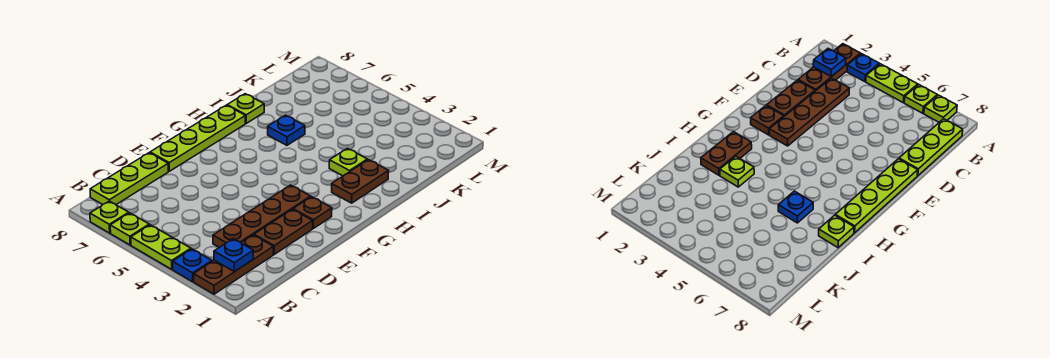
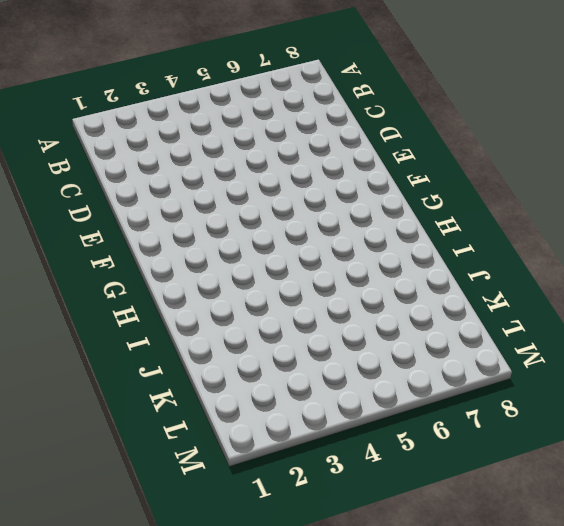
none -> brown plate A2:C2 level 1
none -> blue plate A3 level 1
none -> lime plate A4:A5 level 1

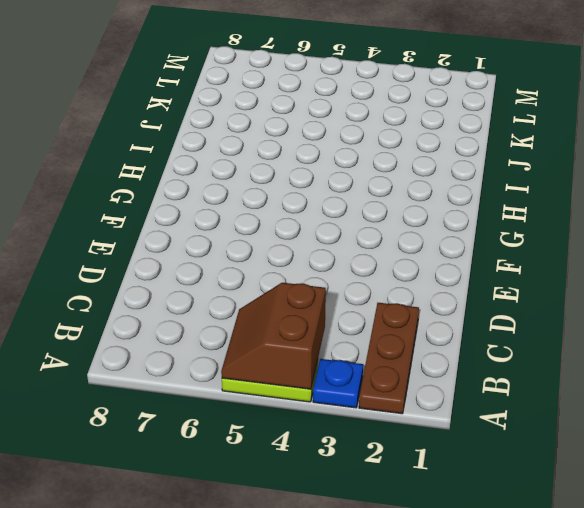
brown slope A4:B5 level 2 top 4 -> none
none -> lime plate A6 level 1
none -> lime plate A7 level 1
none -> lime plate B8:D8 level 1

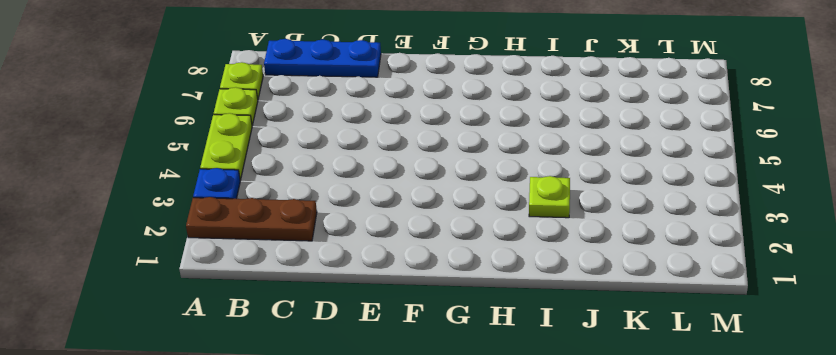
blue plate B8:D8 level 1 -> lime plate B8:D8 level 1
none -> brown plate C3:F3 level 1
none -> brown plate D2:E2 level 1
none -> lime plate E8:H8 level 1

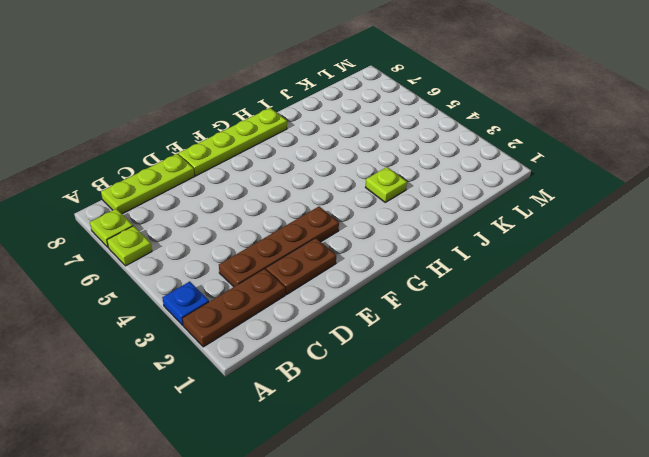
none -> lime plate A4:A5 level 1
none -> brown plate F2 level 1
none -> brown plate H2:I2 level 1

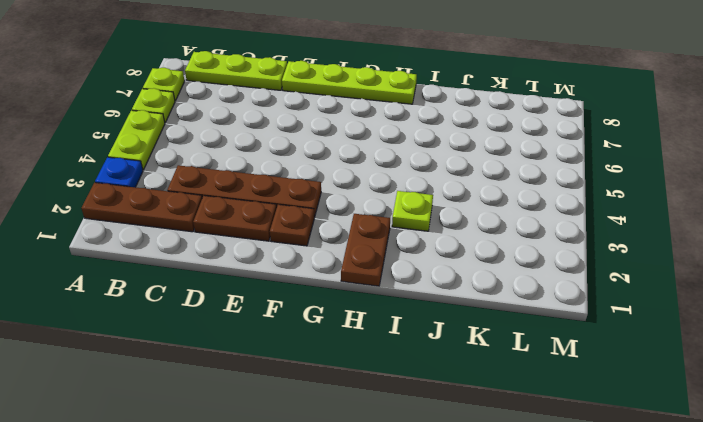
brown plate H1:H2 level 1 -> brown plate H2:I2 level 1
none -> blue plate I6 level 1
none -> lime plate I8 level 1
none -> blue plate B2 level 2

